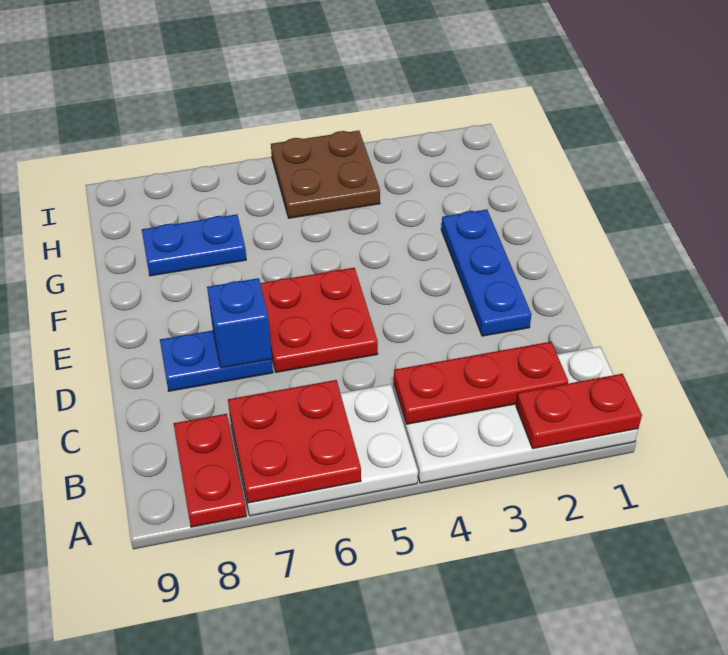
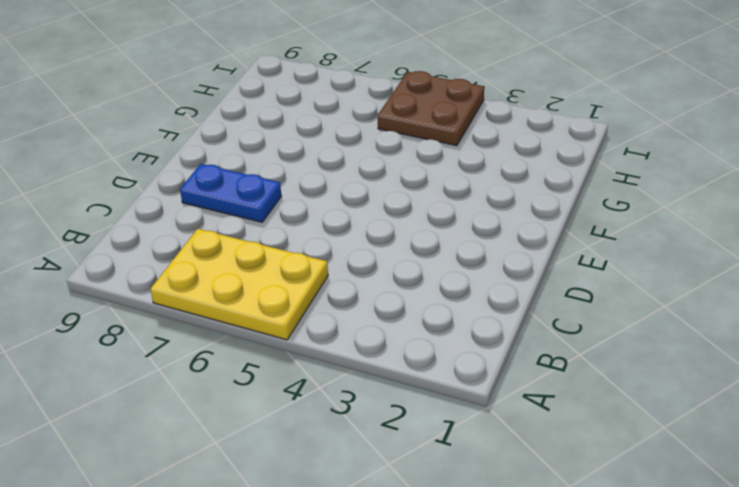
yellow plate A5:B7 level 1 -> white plate A5:B7 level 1
none -> white plate A1:B4 level 1
none -> red plate A8:B8 level 1
none -> blue plate D2:F2 level 1

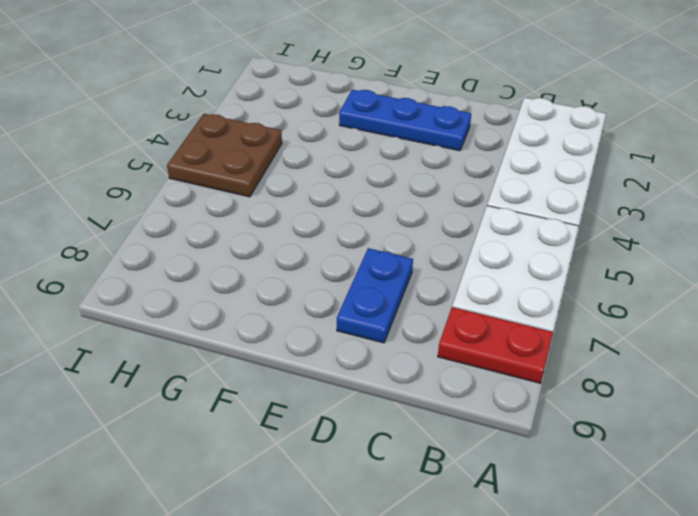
none -> red plate D5:E6 level 1
none -> blue plate G7:G8 level 1
none -> red plate A1:A2 level 2

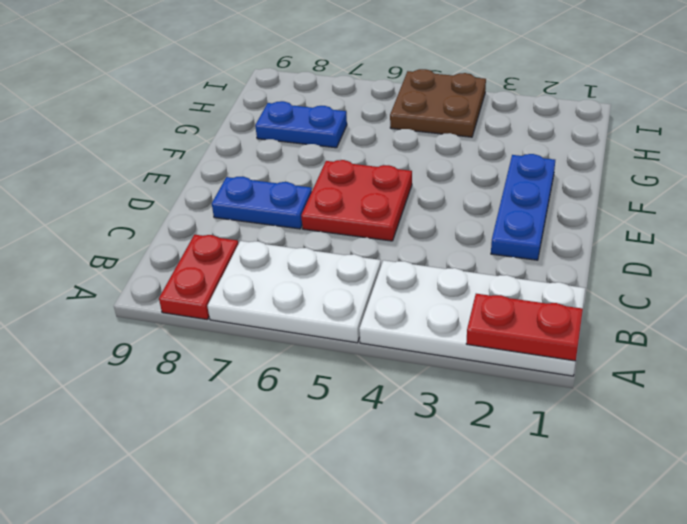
none -> red plate A6:B7 level 2
none -> red plate B2:B4 level 2
none -> blue brick D7 level 2

